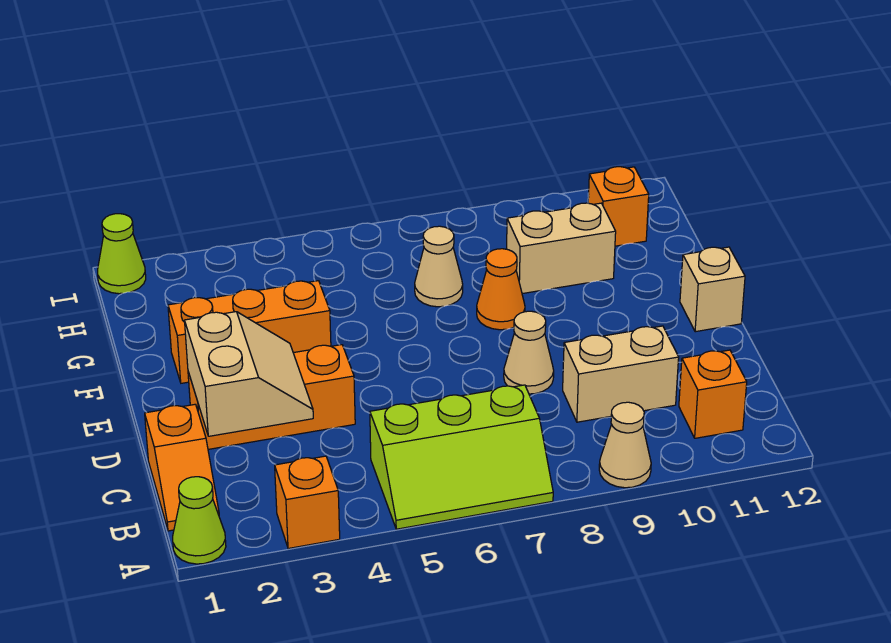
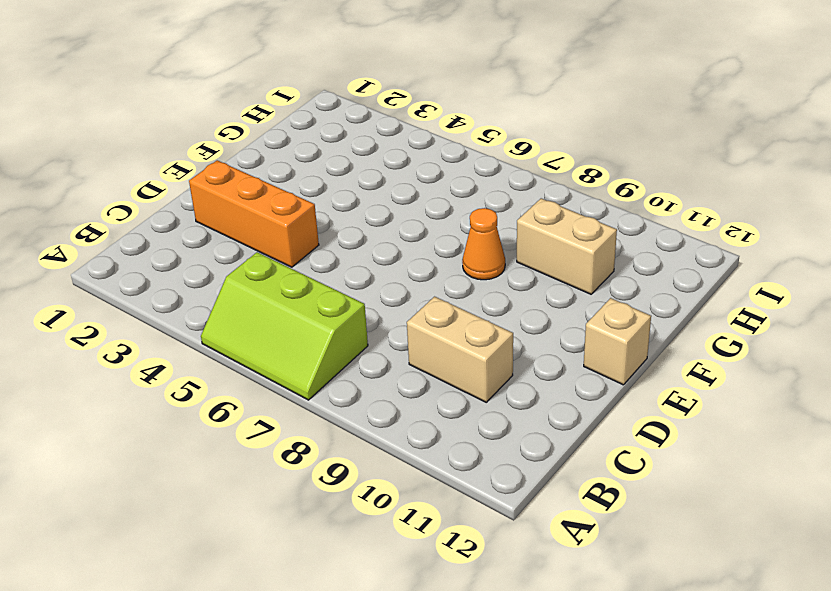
none -> lime cone A1 level 1
none -> orange brick A3 level 1
none -> tan cone A9 level 1

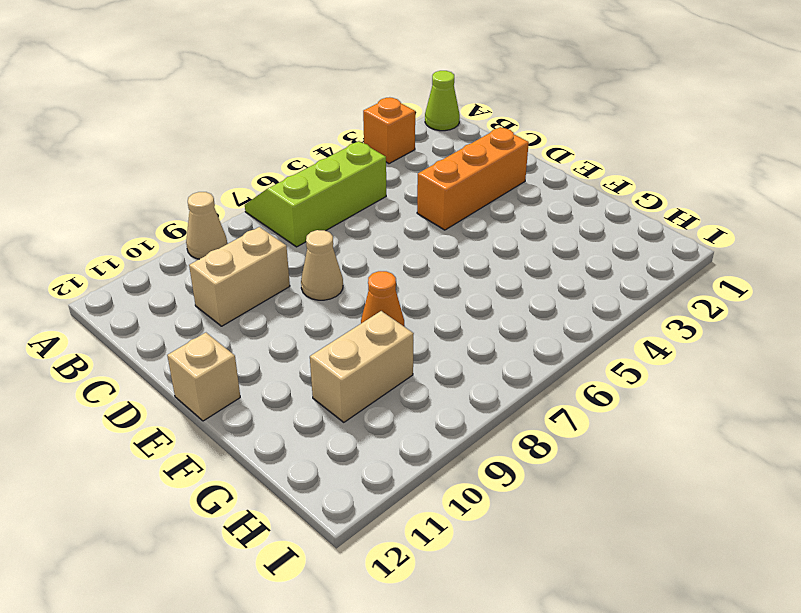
none -> orange slope B1:C1 level 1 top C
none -> orange brick B11 level 1
none -> orange brick F2:F4 level 1

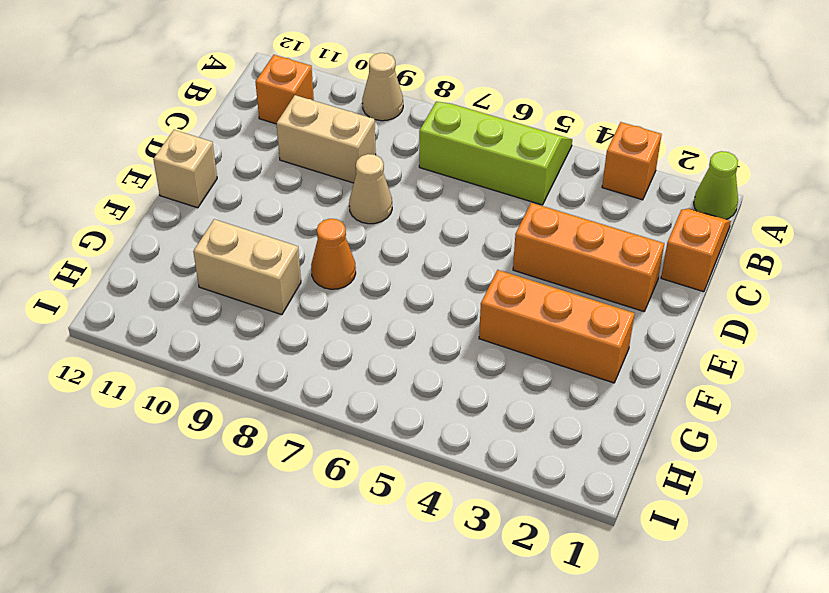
none -> tan cone G7 level 1
none -> orange brick H11 level 1
none -> lime cone I1 level 1

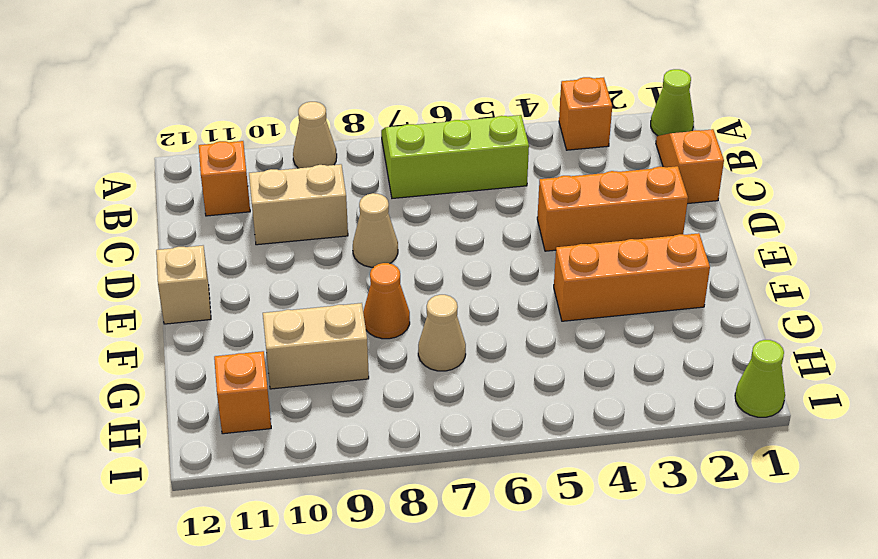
none -> tan slope C2:D3 level 2 top 2

